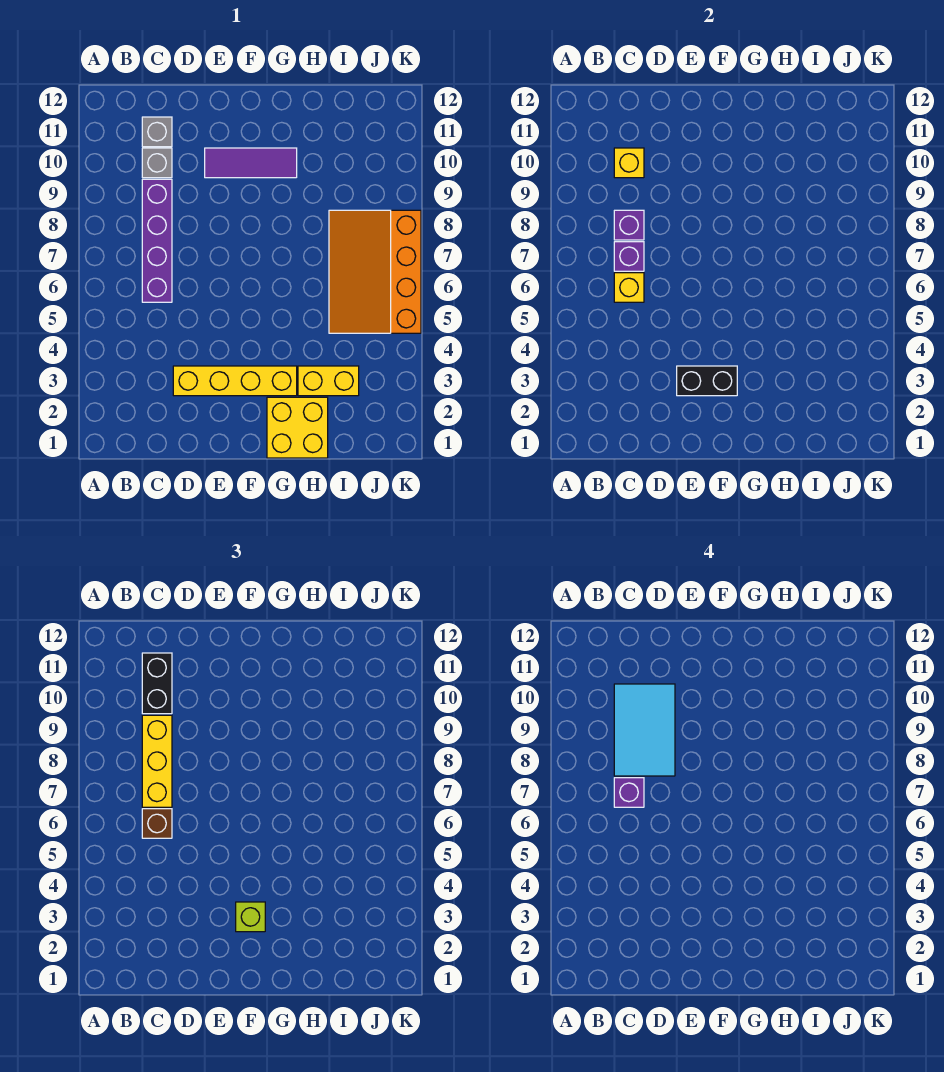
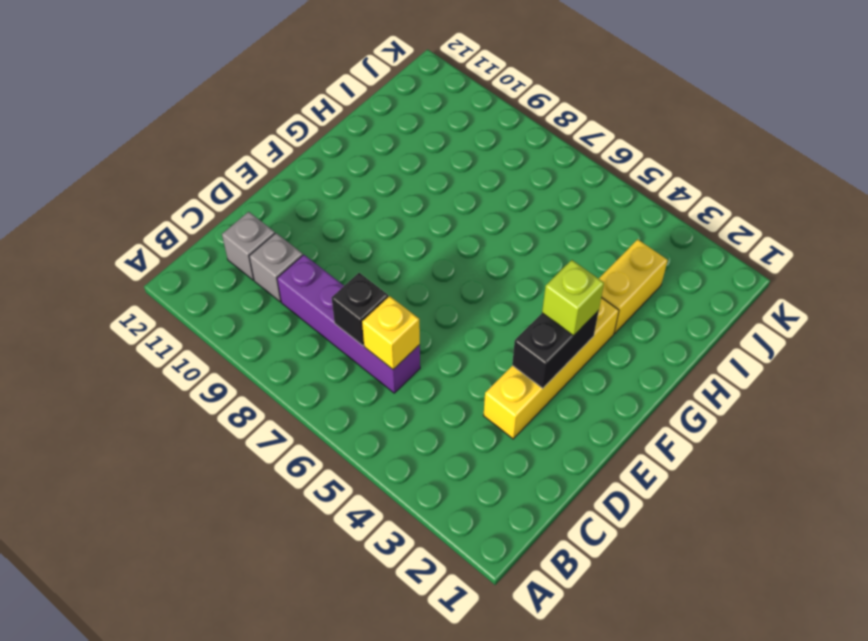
black brick C7 level 2 -> purple brick C7 level 2
none -> purple tile E10:G10 level 1
none -> yellow brick G1:H2 level 1
none -> orange slope I5:K8 level 1 top K

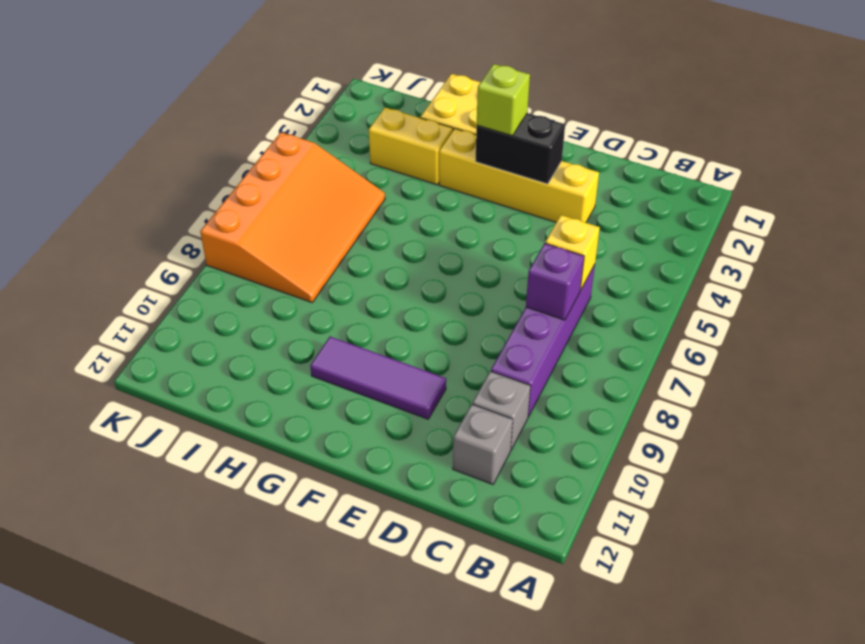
none -> purple brick C8 level 2
none -> yellow brick C10 level 2
none -> brown brick C6 level 3

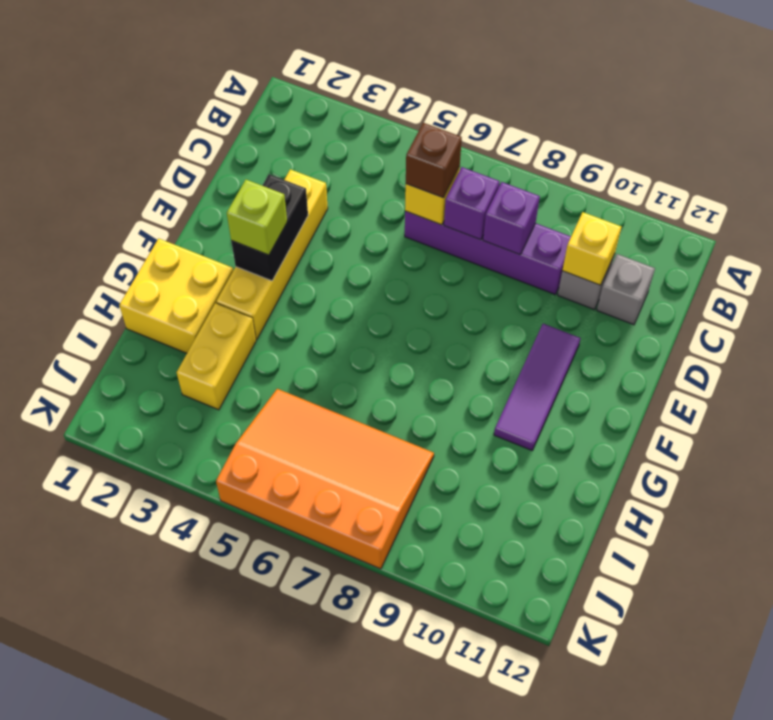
none -> yellow brick C7:C9 level 3
none -> black brick C10:C11 level 3
none -> purple brick C7 level 4

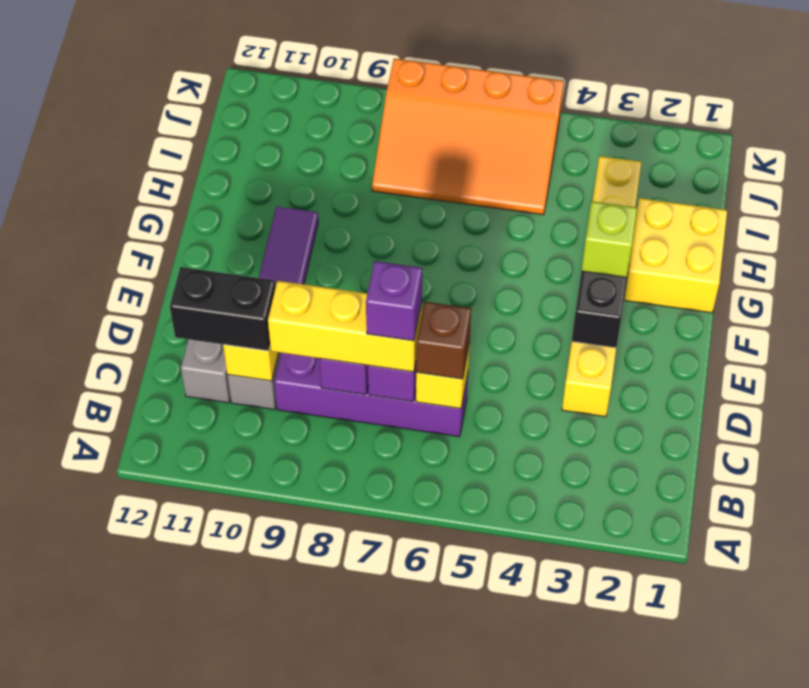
none -> cyan tile C8:D10 level 4

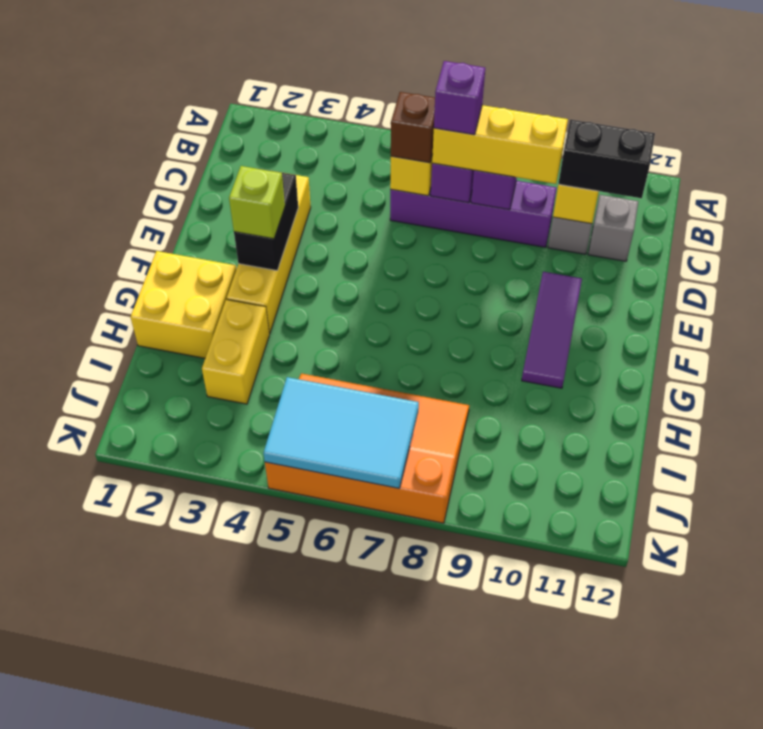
cyan tile J5:K7 level 2 -> cyan tile C8:D10 level 4

